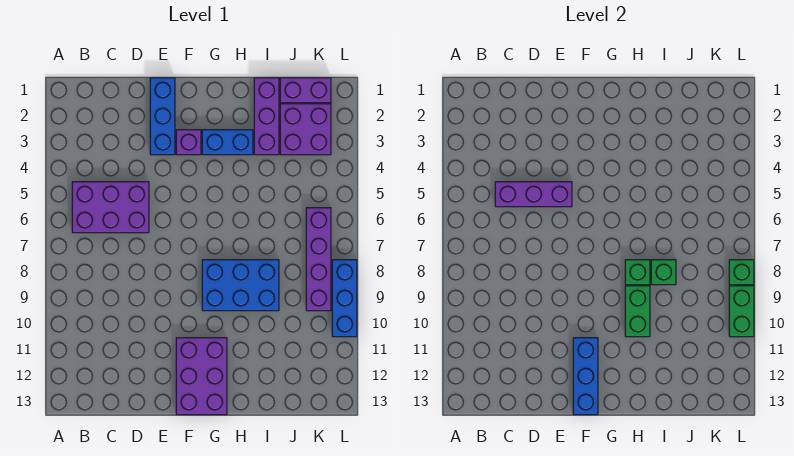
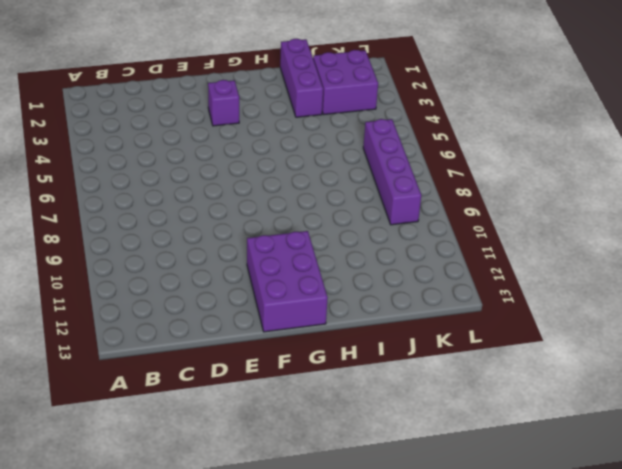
none -> purple brick B5:D6 level 1
none -> blue brick E1:E3 level 1
none -> blue brick G3:H3 level 1

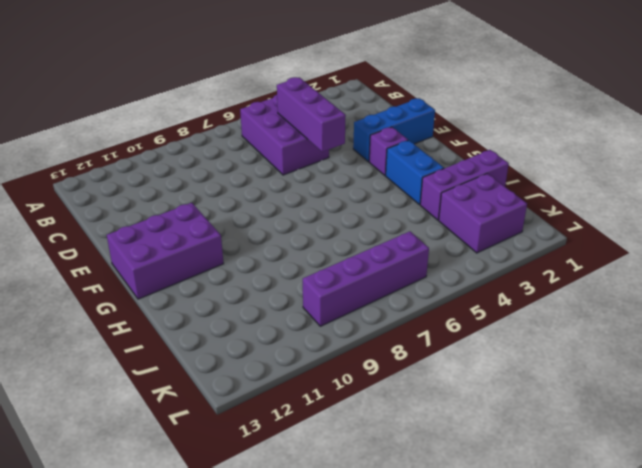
none -> blue brick G8:I9 level 1
none -> purple brick J1:K1 level 1
none -> blue brick L8:L10 level 1

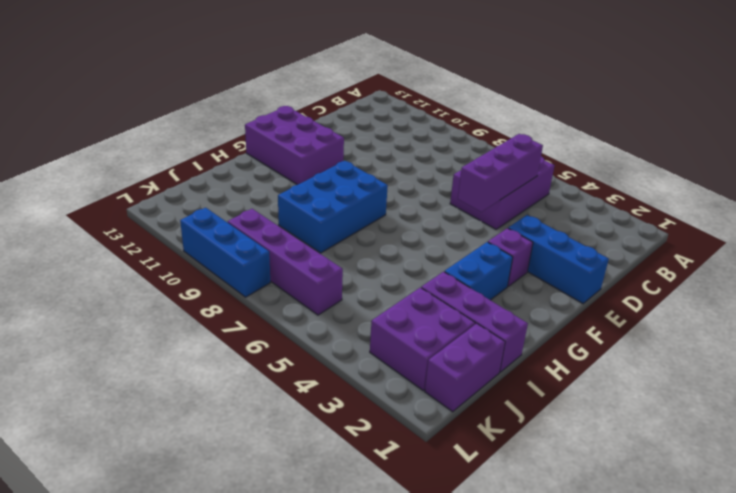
none -> blue brick F11:F13 level 2
none -> green brick H8 level 2
none -> green brick H9:H10 level 2

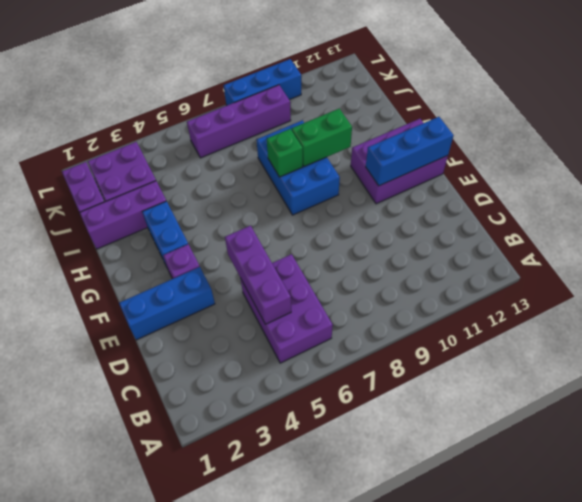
none -> green brick I8 level 2
none -> green brick L8 level 2
none -> green brick L9:L10 level 2

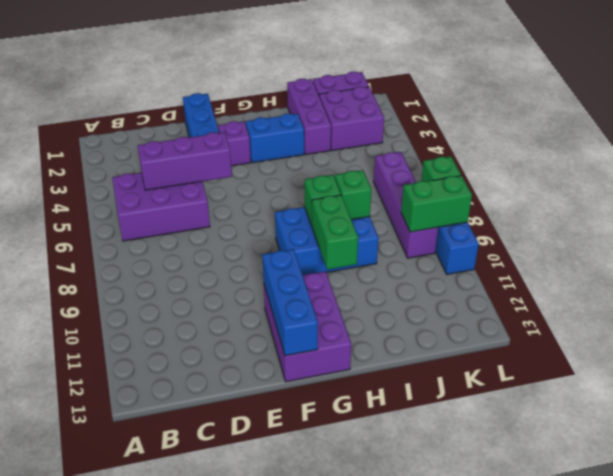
green brick K9:L9 level 2 -> green brick L9:L10 level 2

